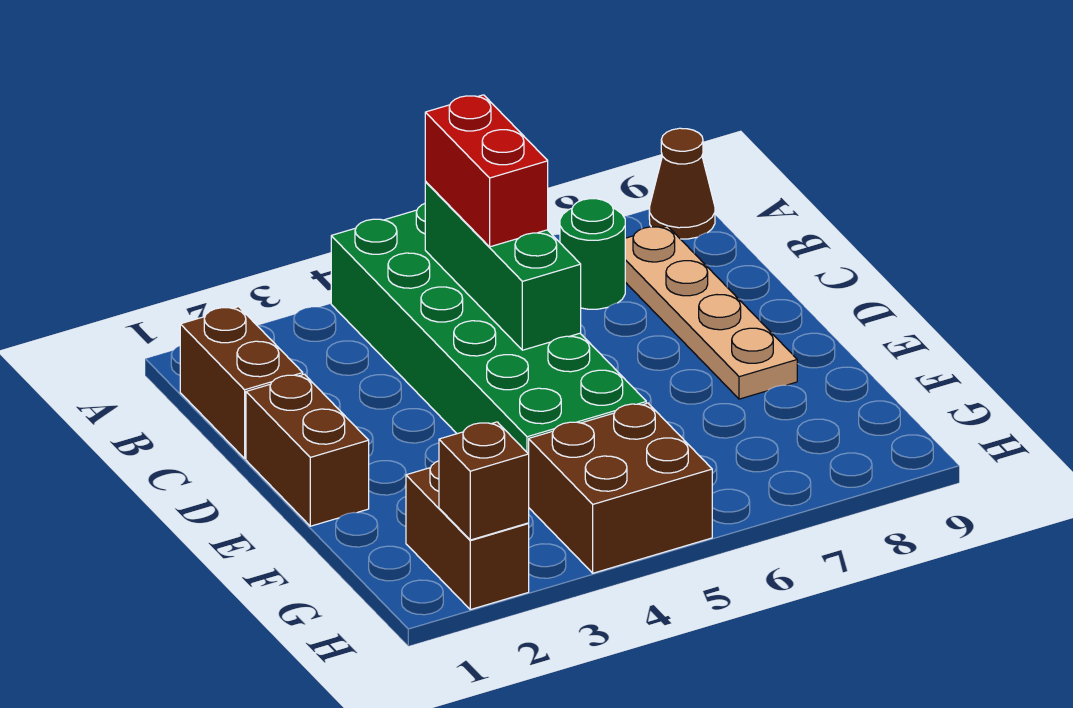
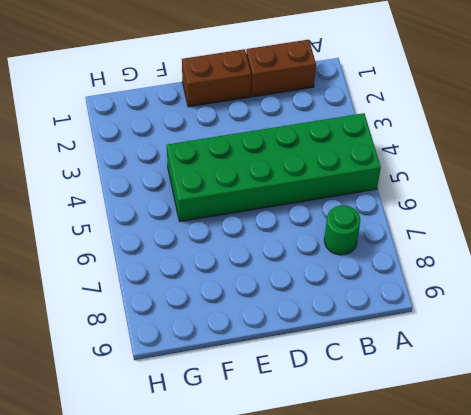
none -> brown cone A9 level 1
none -> tan plate B8:E8 level 1

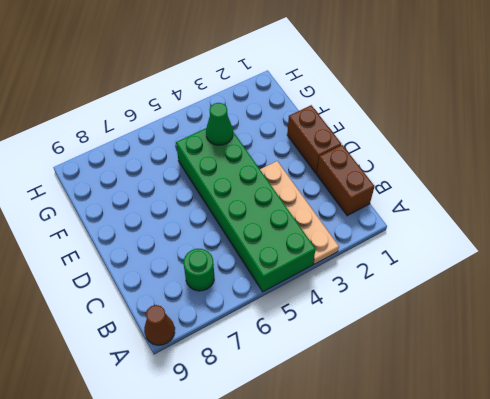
tan plate A3:D3 level 1 -> tan plate B8:E8 level 1
green cone F4 level 2 -> none
none -> brown brick G2:H2 level 1
none -> brown brick G4:H5 level 1

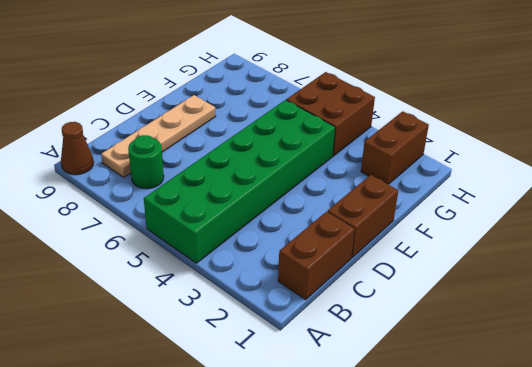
none -> green brick B5:D5 level 2
none -> brown brick H2 level 2

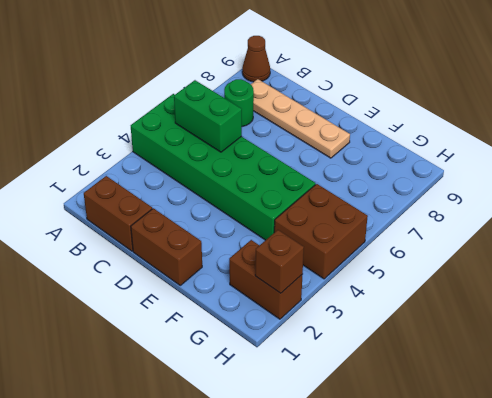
green brick B5:C5 level 2 -> green brick B5:D5 level 2
none -> red brick B5:C5 level 3

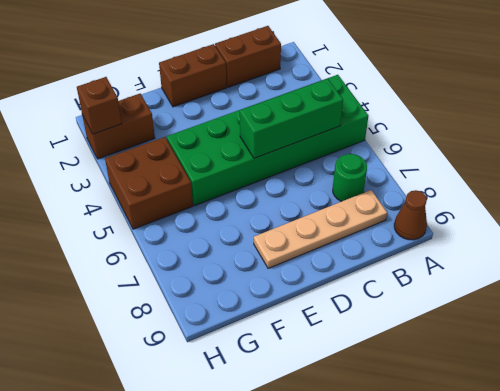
none -> red brick B5:C5 level 3

